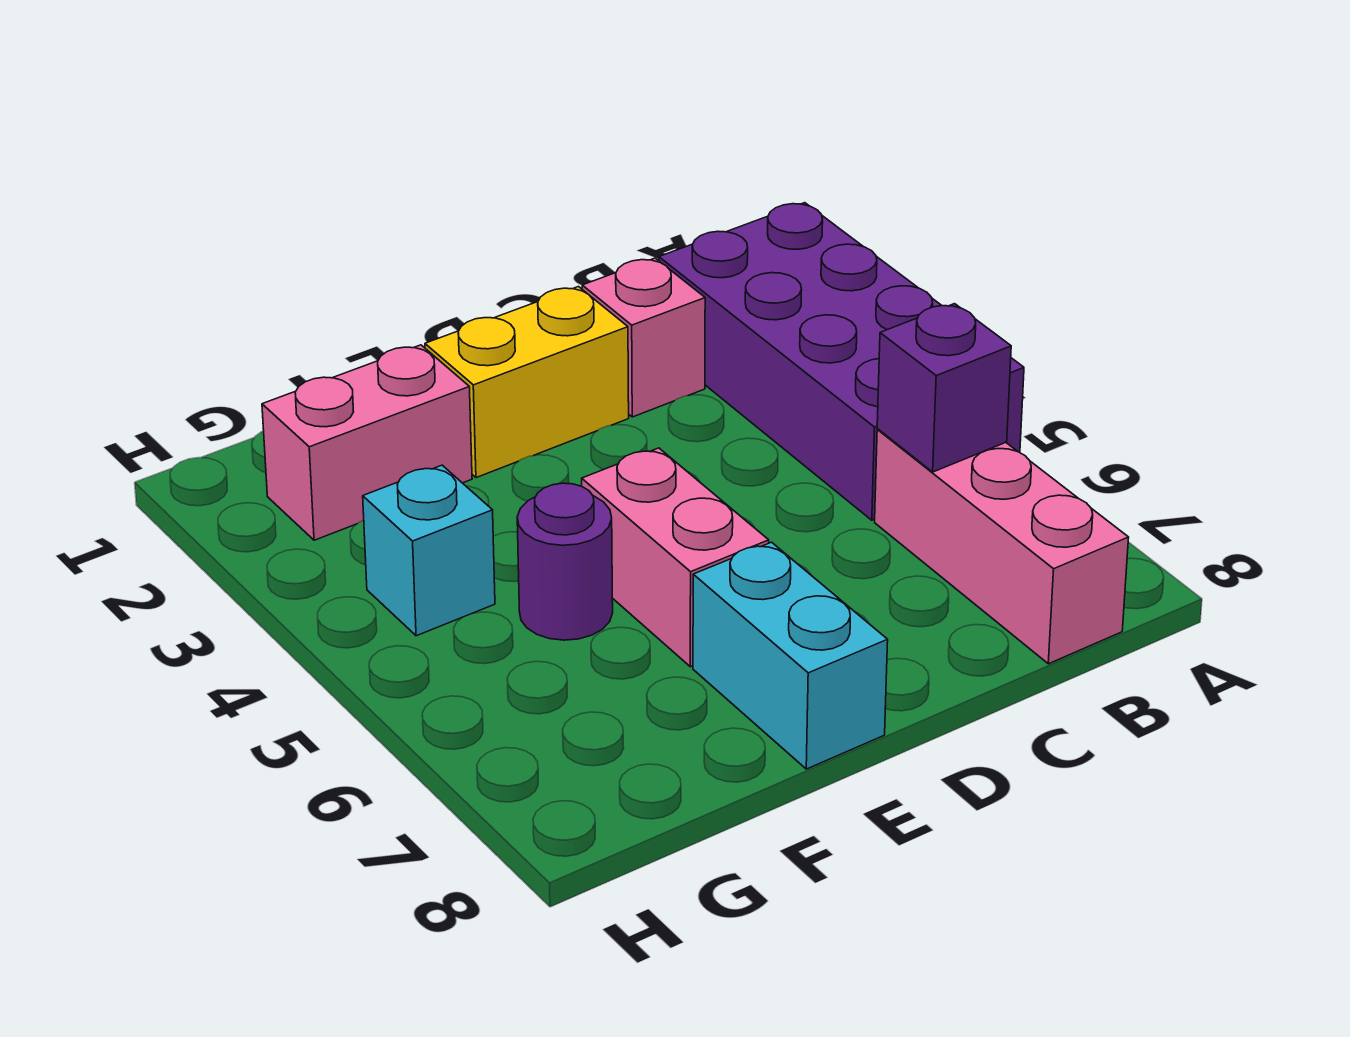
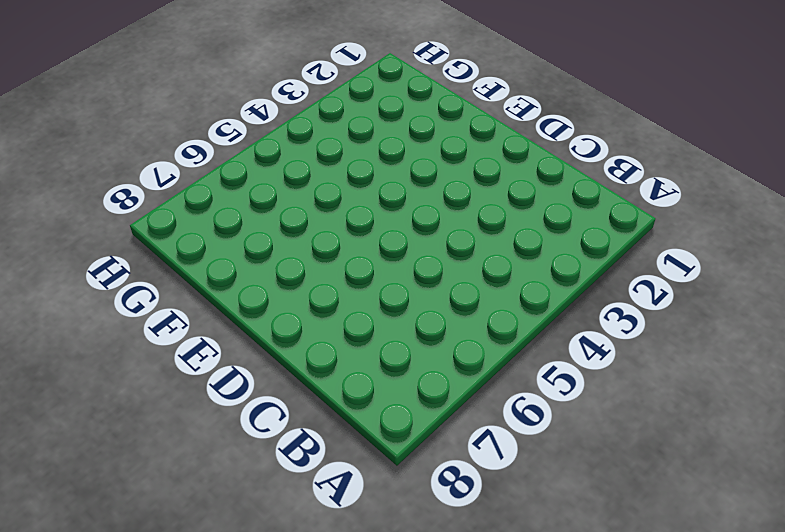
none -> purple brick A2:B5 level 1
none -> pink brick B6:B8 level 1

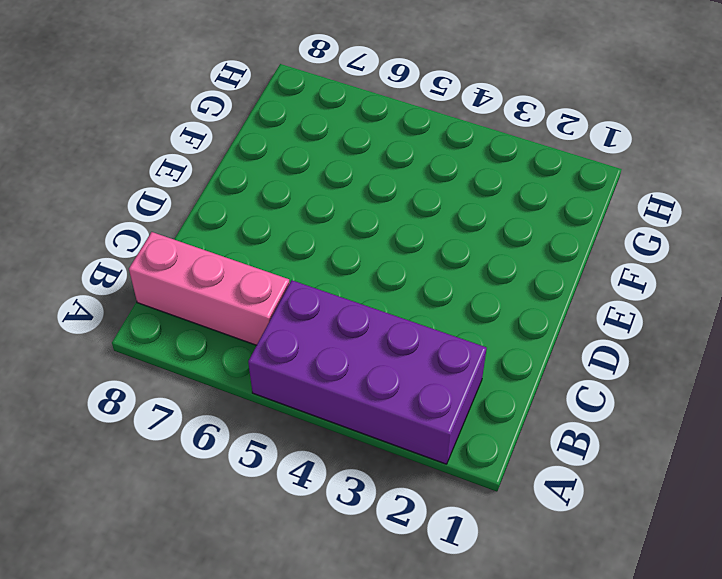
none -> pink brick C2 level 1
none -> yellow brick D2:E2 level 1

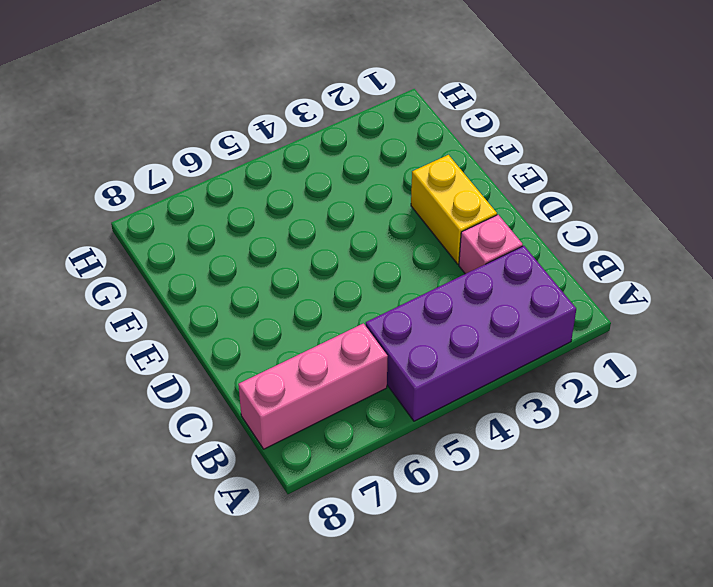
none -> pink brick E5:E6 level 1
none -> cyan brick E7:E8 level 1

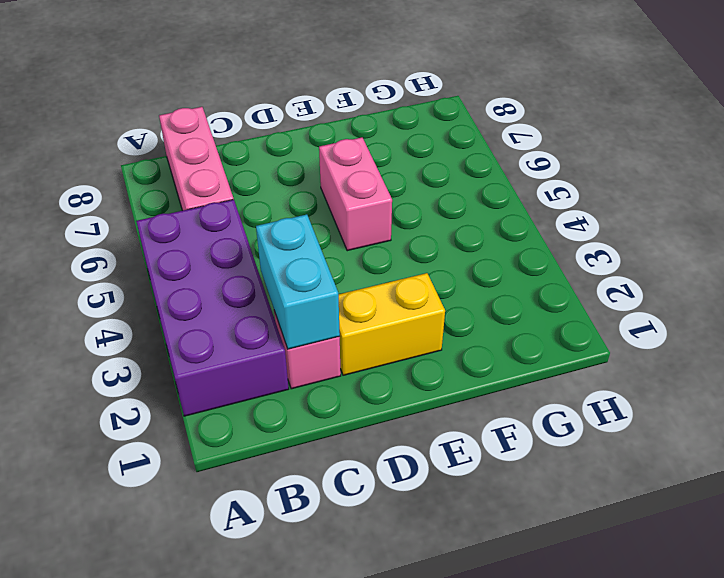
cyan brick C2:C3 level 2 -> cyan brick E7:E8 level 1
none -> pink brick F2:G2 level 1
none -> purple round brick F5 level 1

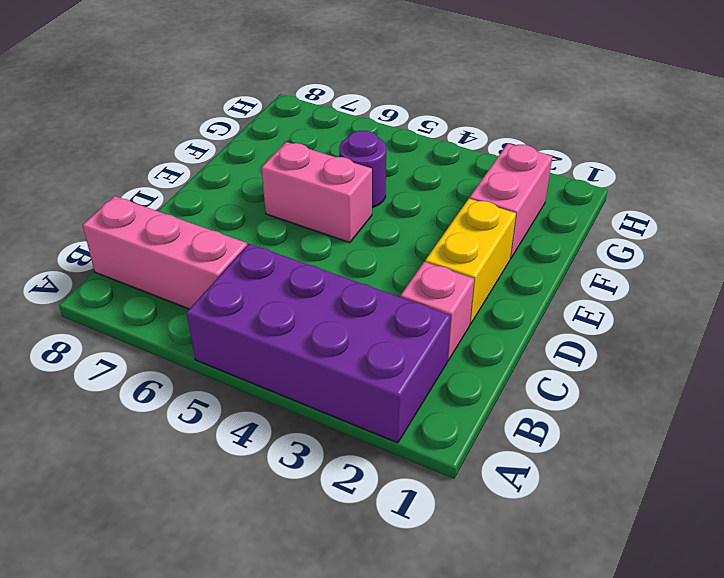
none -> cyan brick E7:E8 level 1
none -> cyan brick G4 level 1

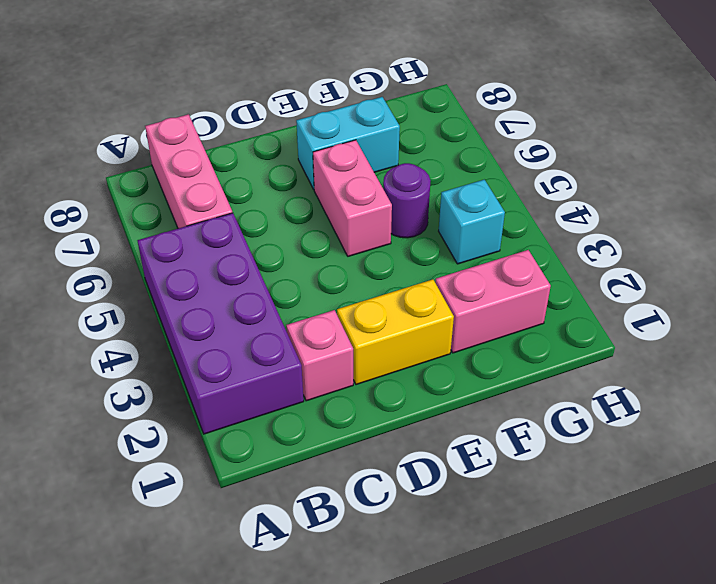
cyan brick E7:F7 level 1 -> cyan brick E7:E8 level 1
none -> purple brick B6 level 2

